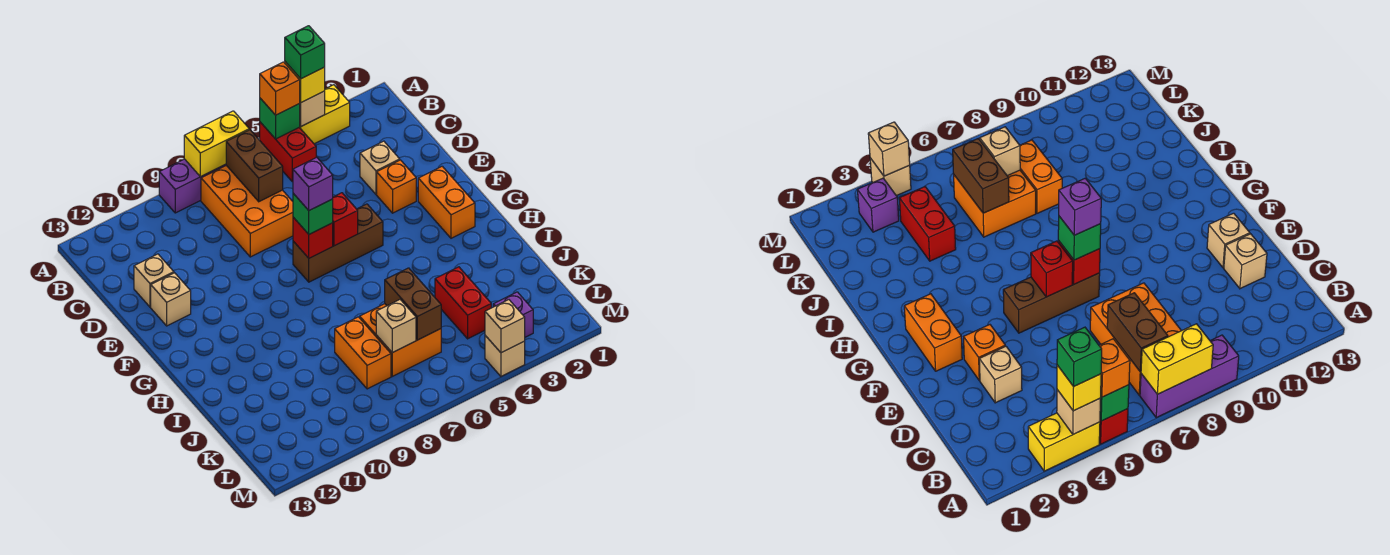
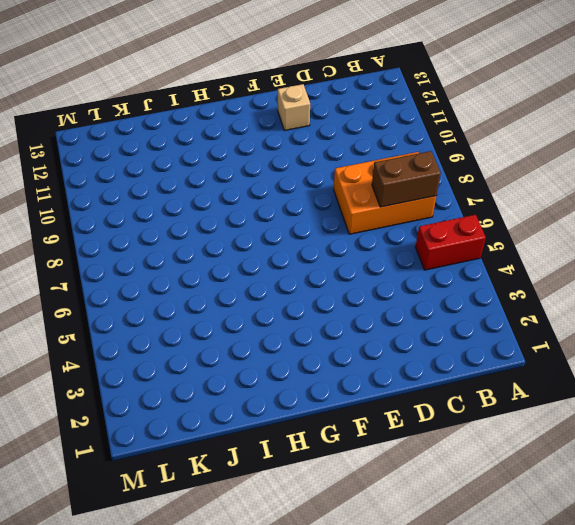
none -> yellow brick A3:A4 level 1
none -> purple brick A7:A9 level 1
none -> tan brick D3 level 1

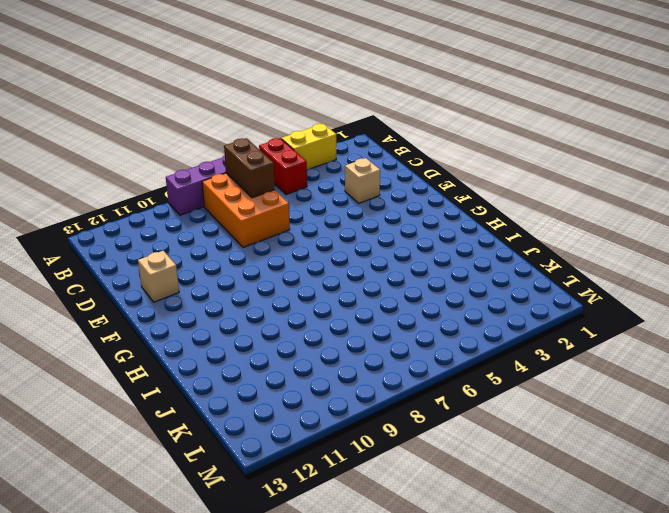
none -> tan brick D12 level 1
none -> orange brick E3 level 1
none -> orange brick F2:G2 level 1

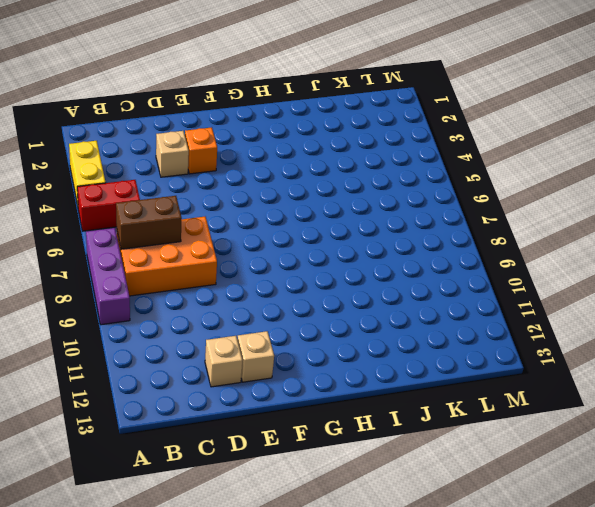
none -> orange brick F2:G2 level 1
none -> brown brick F5:F7 level 1
none -> red brick J4:K4 level 1

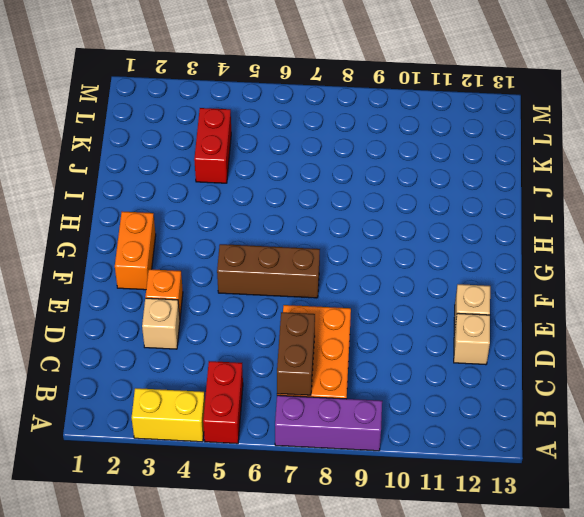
none -> orange brick J6:K7 level 1
none -> orange brick J8:K8 level 1
none -> purple brick L3 level 1

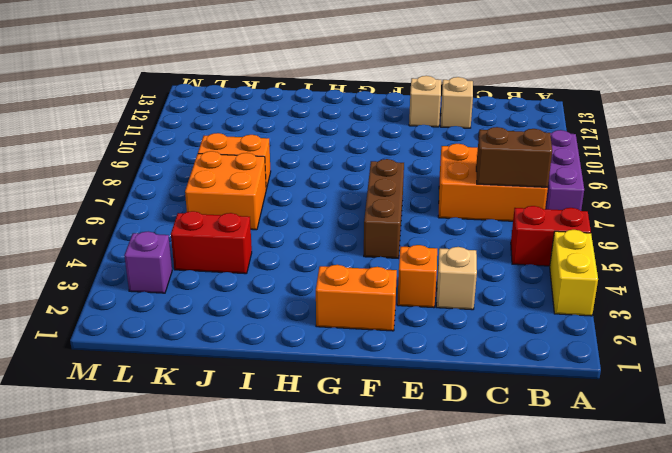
none -> tan brick M4 level 1
none -> tan brick A4 level 2
none -> green brick A5 level 2

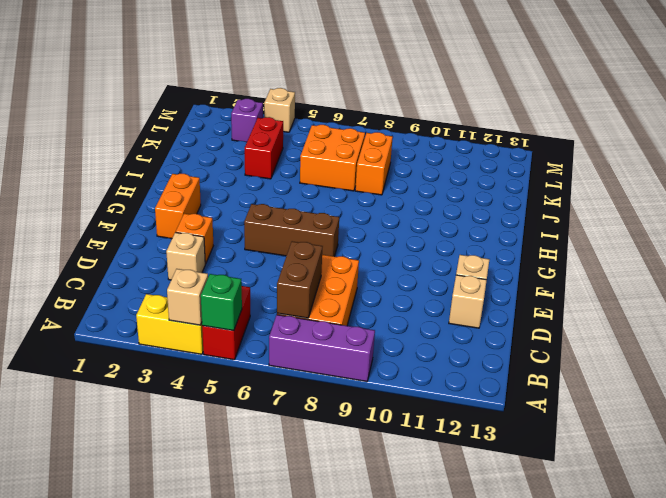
none -> yellow brick A7:A8 level 2
none -> red brick F6 level 2
none -> red brick F7 level 2

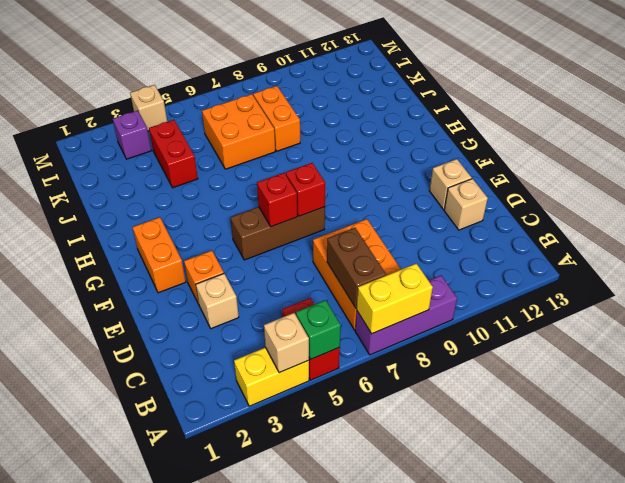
none -> brown brick J6:K6 level 2
none -> tan brick K7 level 2
none -> tan brick M4 level 2

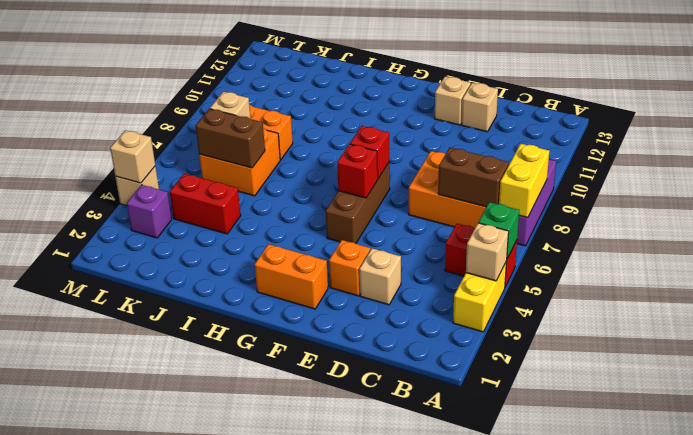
none -> yellow brick A4 level 3
none -> orange brick A5 level 3
none -> green brick F7 level 3

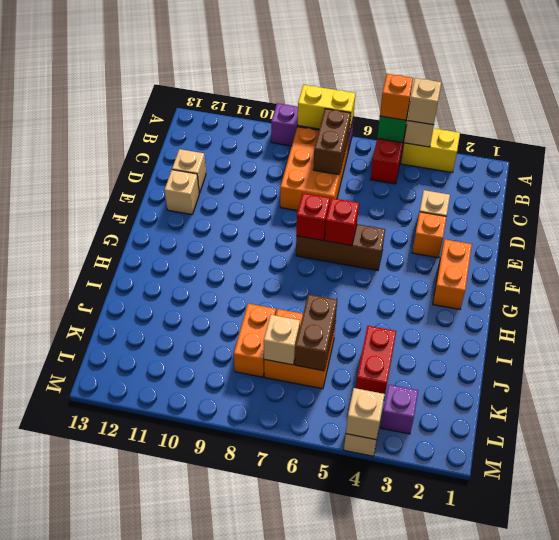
tan brick A4 level 3 -> yellow brick A4 level 3
none -> green brick F7 level 3
none -> green brick A4 level 4
none -> purple brick F7 level 4

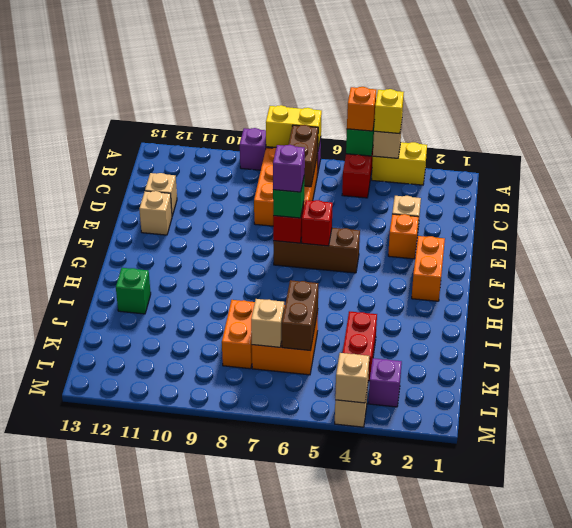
green brick I12 level 1 -> green brick A4 level 4

